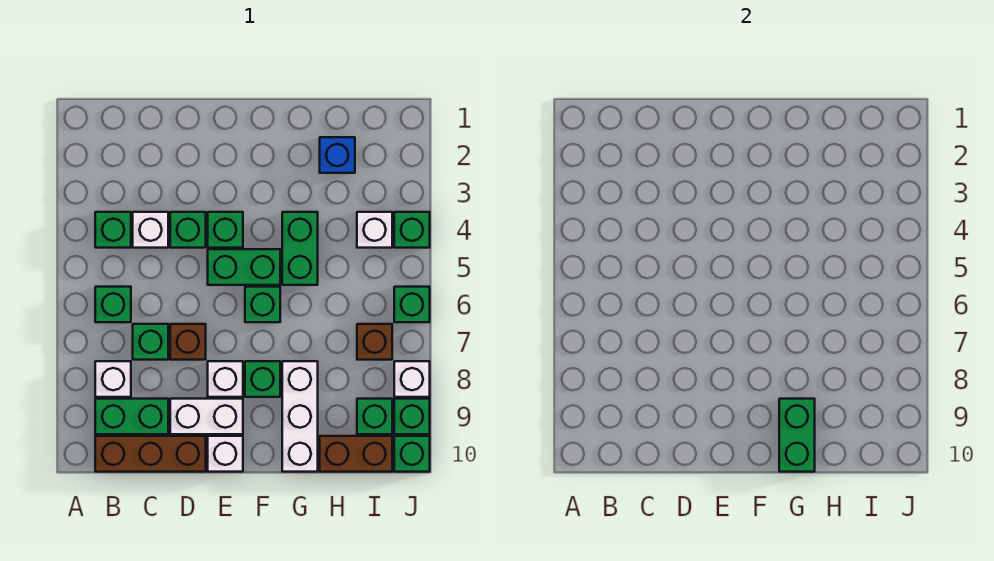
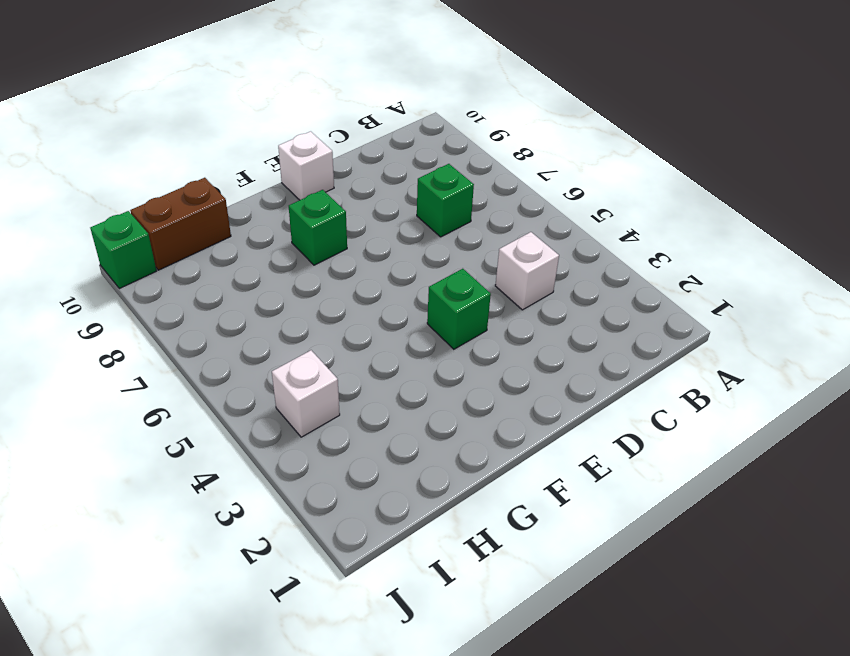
none -> green brick B4 level 1
none -> green brick B6 level 1
none -> white brick B8 level 1

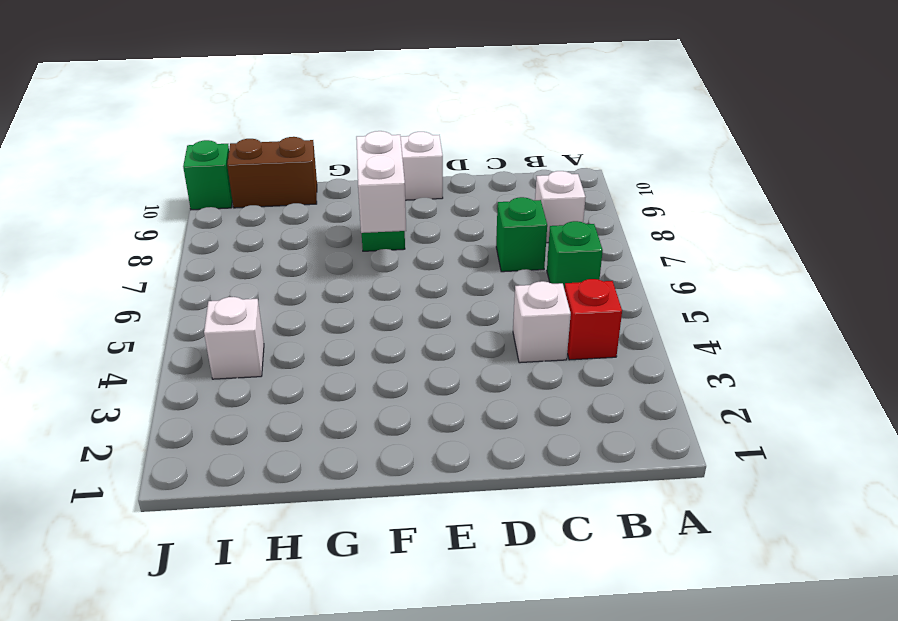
red brick B4 level 1 -> green brick B4 level 1
white brick F7:F8 level 2 -> white brick D9:E9 level 1
none -> green brick B9:C9 level 1
none -> brown brick B10:D10 level 1
none -> green brick D4 level 1

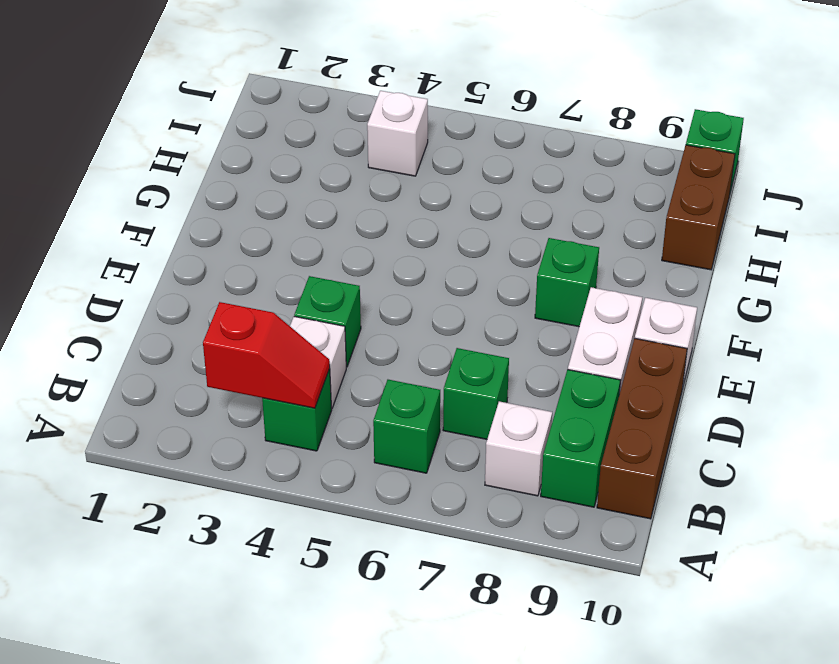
red slope B3:B4 level 2 top 3 -> none
none -> brown brick D7 level 1
none -> green brick E4 level 1
none -> green brick E5:F5 level 1

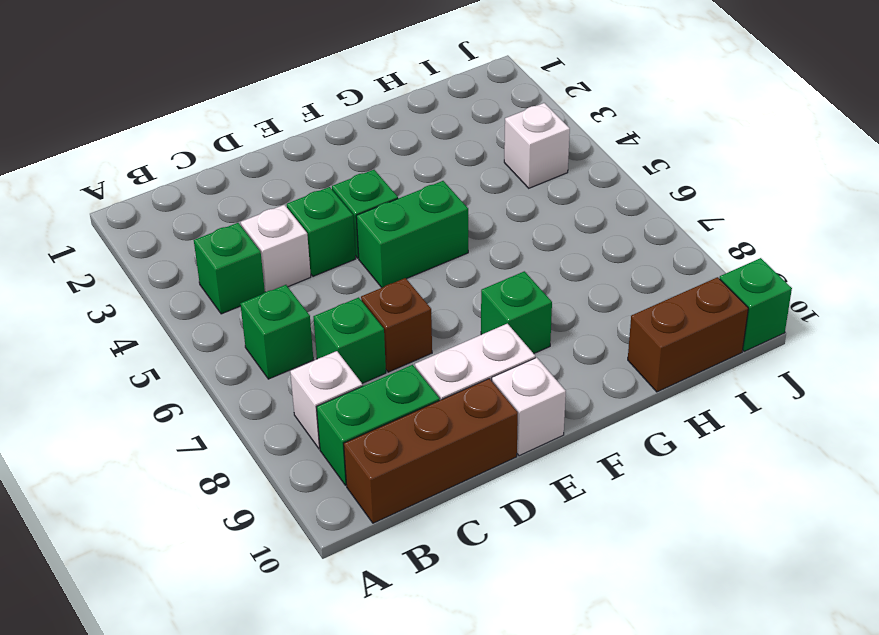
none -> white brick E8 level 1
none -> green brick F6 level 1
none -> green brick G4:G5 level 1

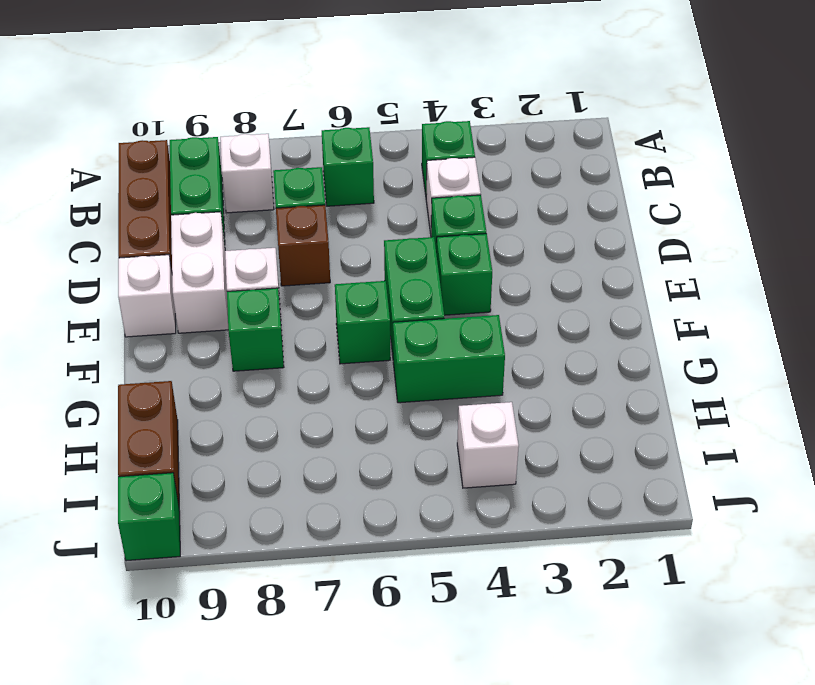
none -> white brick G8:G10 level 1
none -> blue brick H2 level 1
none -> brown brick I7 level 1

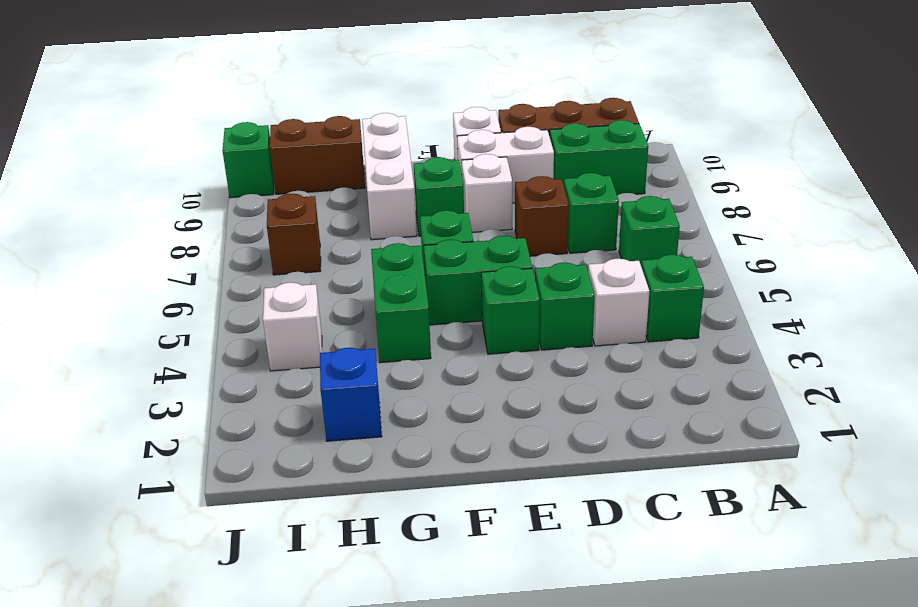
none -> white brick B8 level 1
none -> green brick I9 level 1
none -> green brick J4 level 1

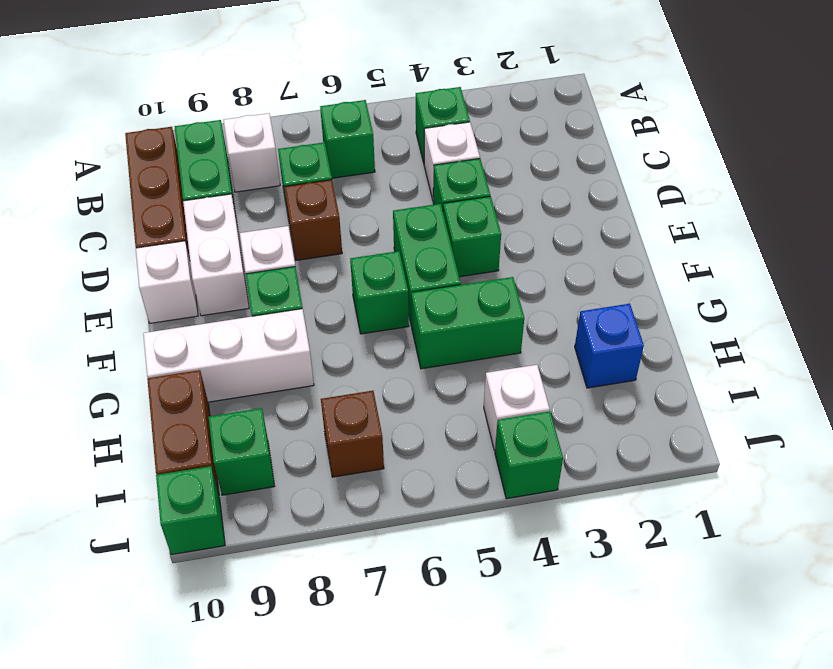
none -> green brick J6 level 1
none -> white brick J8 level 1
none -> green brick J9 level 1

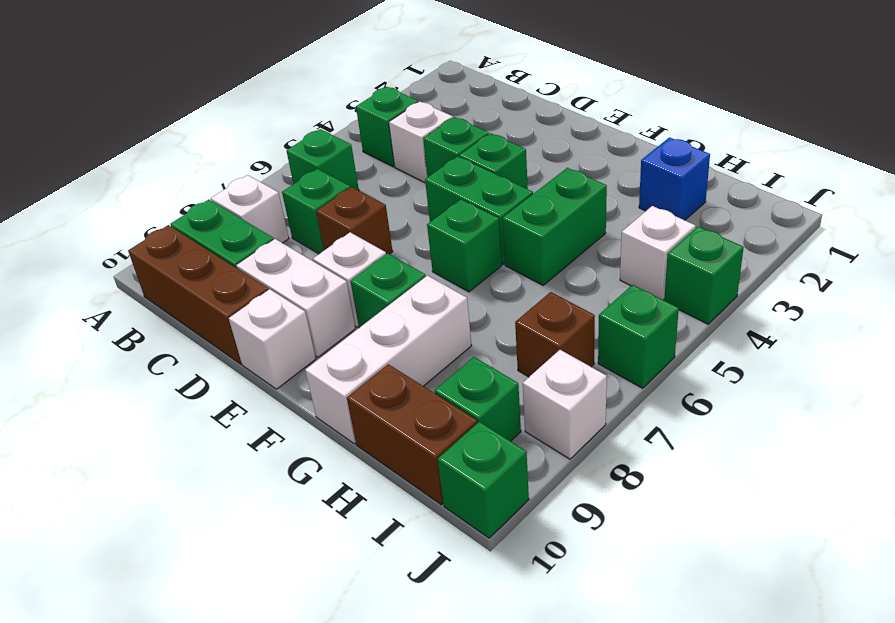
none -> green brick J9 level 1
none -> green brick G9:G10 level 2

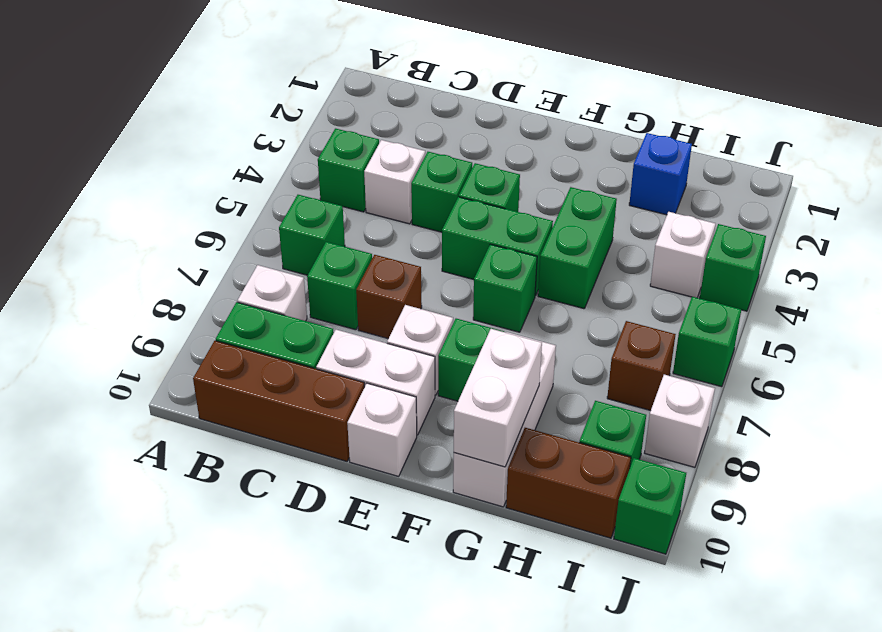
white brick G9:G10 level 2 -> green brick G9:G10 level 2
none -> green brick J9 level 1

